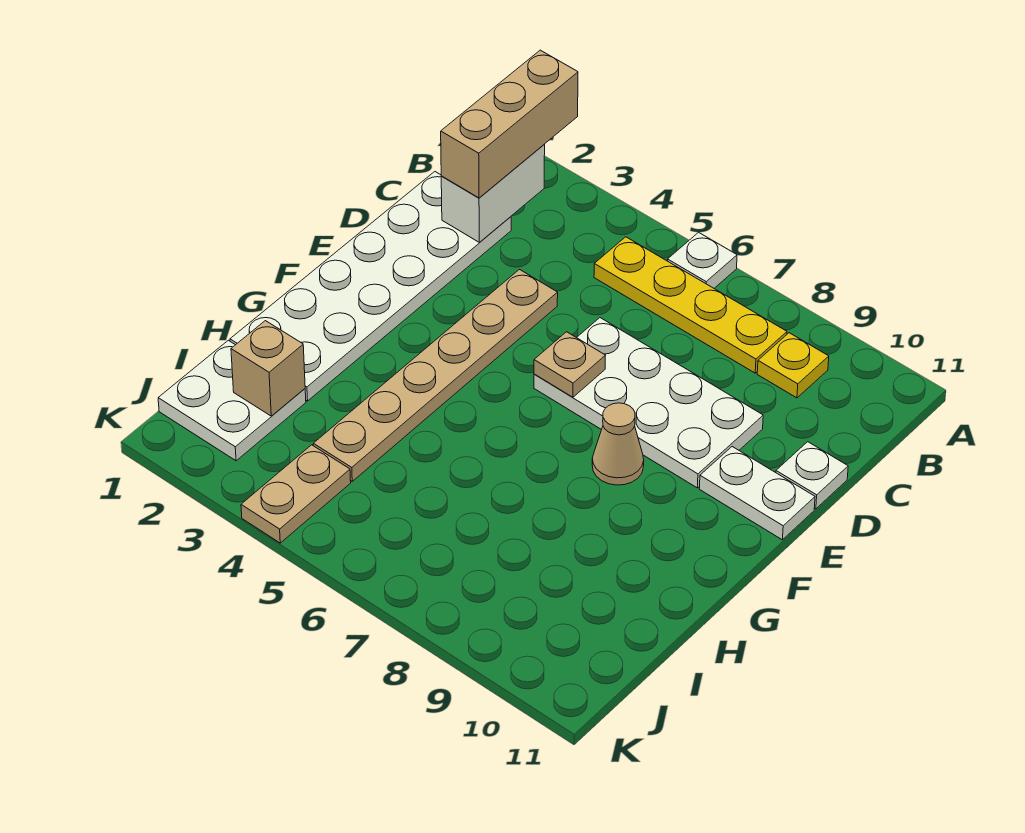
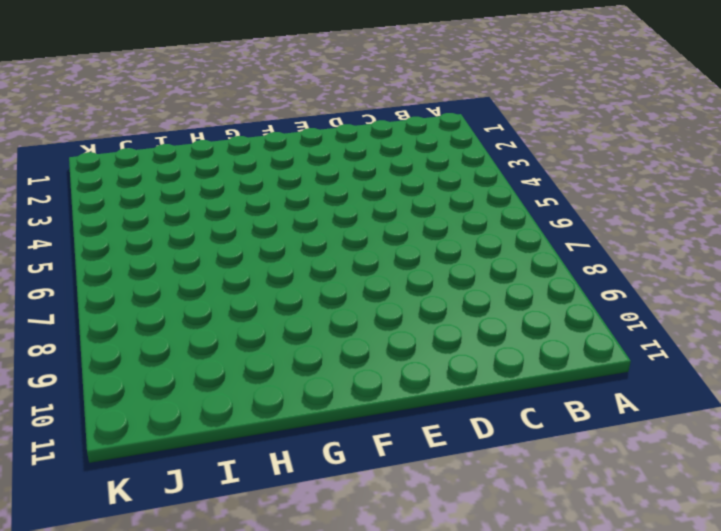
none -> white plate A6 level 1
none -> yellow plate B5:B8 level 1
none -> yellow plate B9 level 1

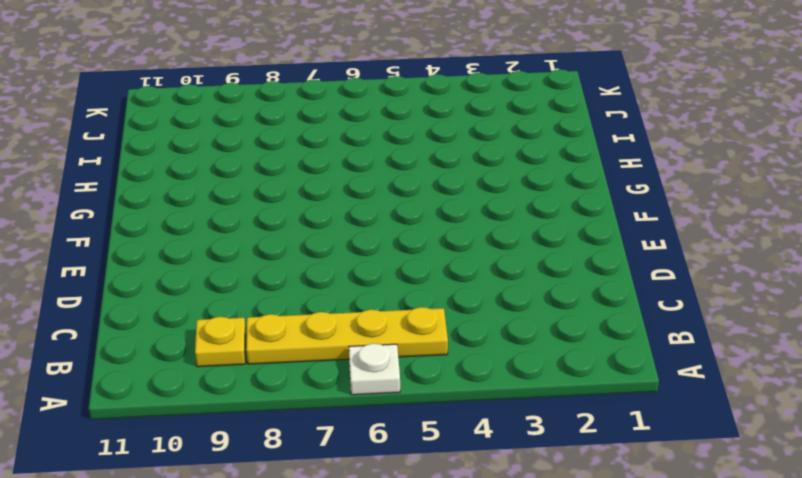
none -> white plate C1:H2 level 1
none -> tan plate D4:I4 level 1
none -> white plate D6:E9 level 1

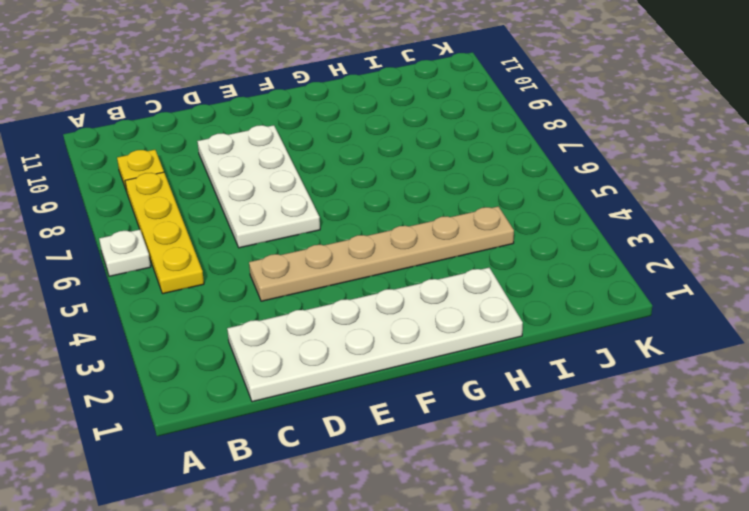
none -> white plate D11 level 1
none -> white plate E10:E11 level 1
none -> tan cone F8 level 1

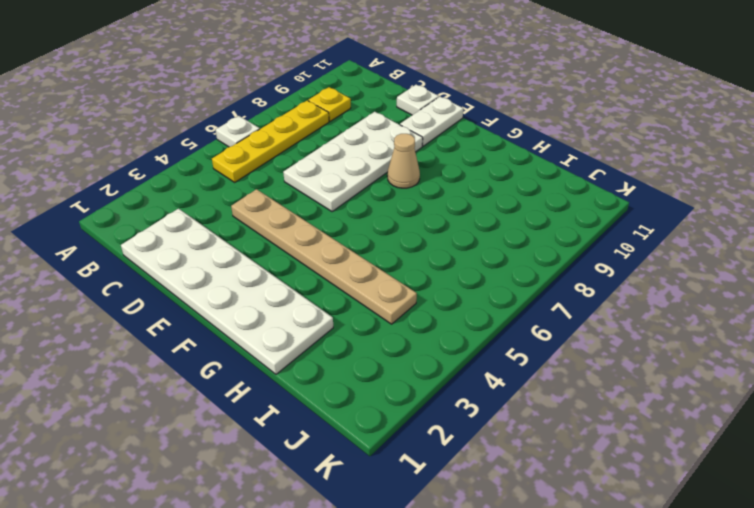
none -> white plate I1:J2 level 1
none -> tan plate J4:K4 level 1
none -> white brick B2:C2 level 2

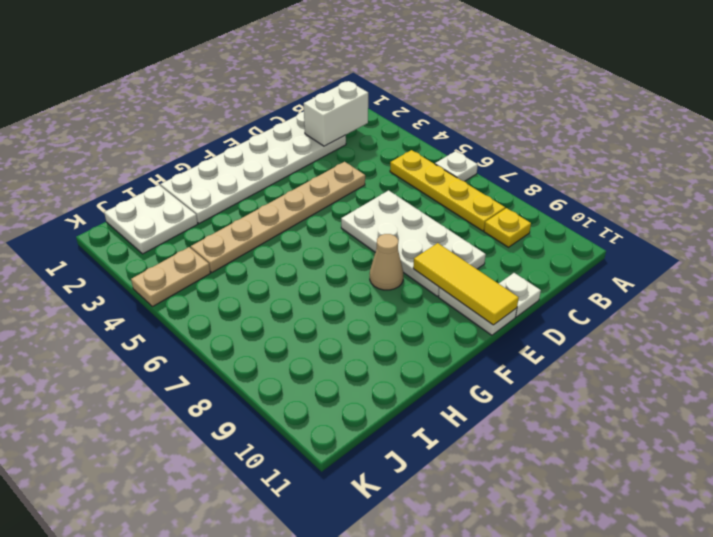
yellow tile E9:E11 level 2 -> none
none -> tan plate E6 level 2
none -> tan brick I2 level 2
none -> tan brick A2:C2 level 3

